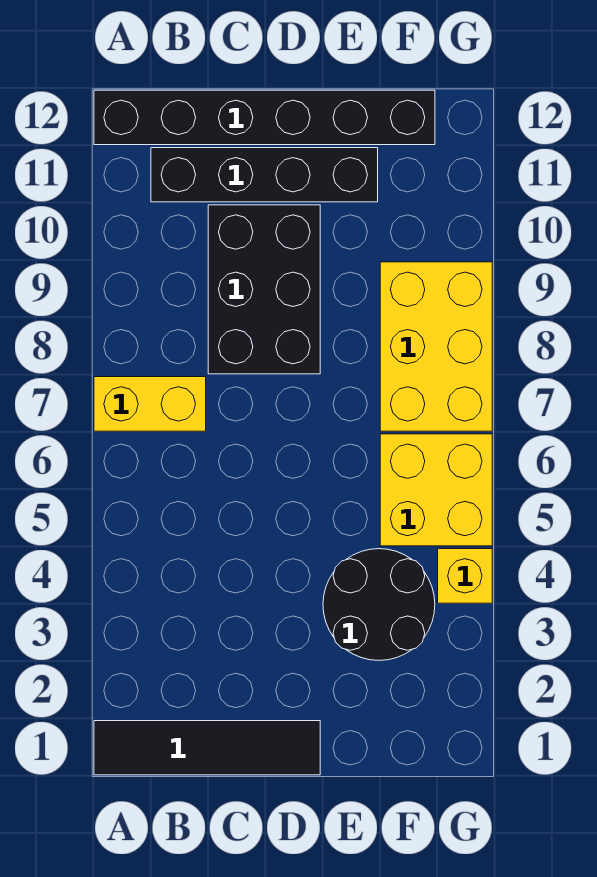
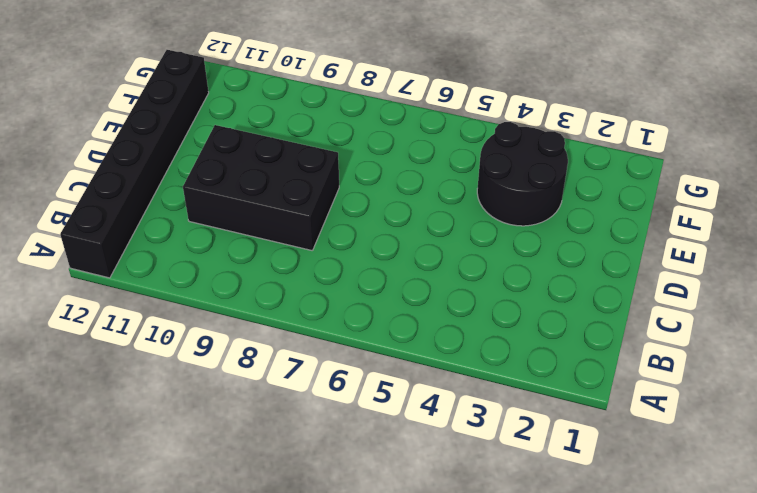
none -> black tile A1:D1 level 1
none -> yellow brick A7:B7 level 1

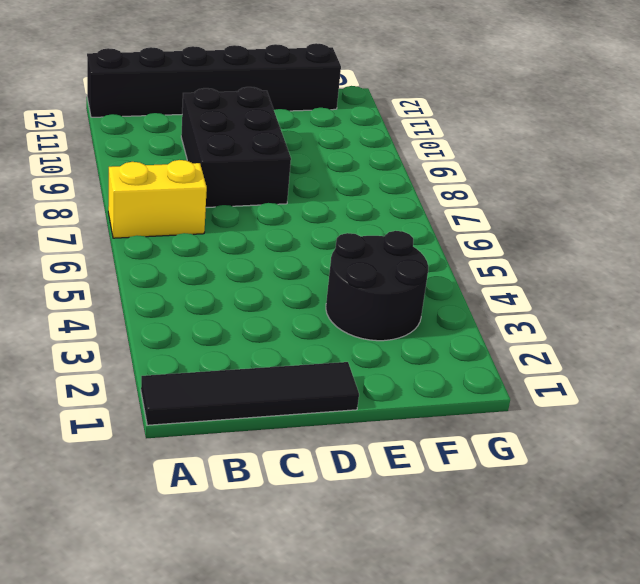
none -> black brick B11:E11 level 1
none -> yellow brick F5:G6 level 1

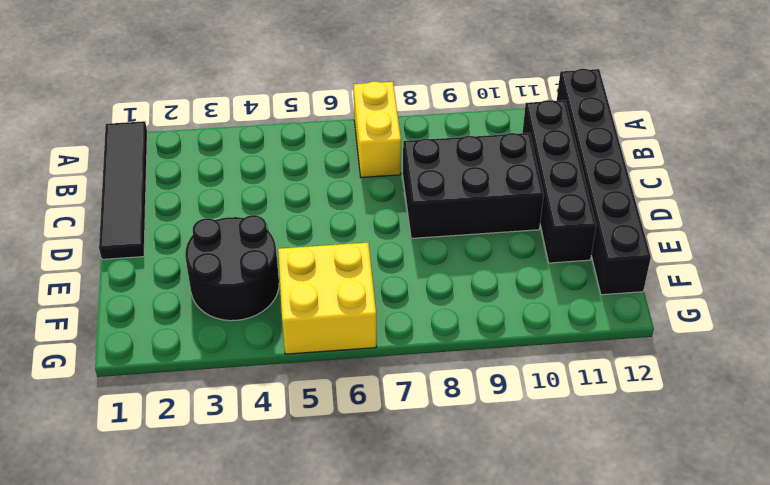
none -> yellow brick F7:G9 level 1
none -> yellow brick G4 level 1

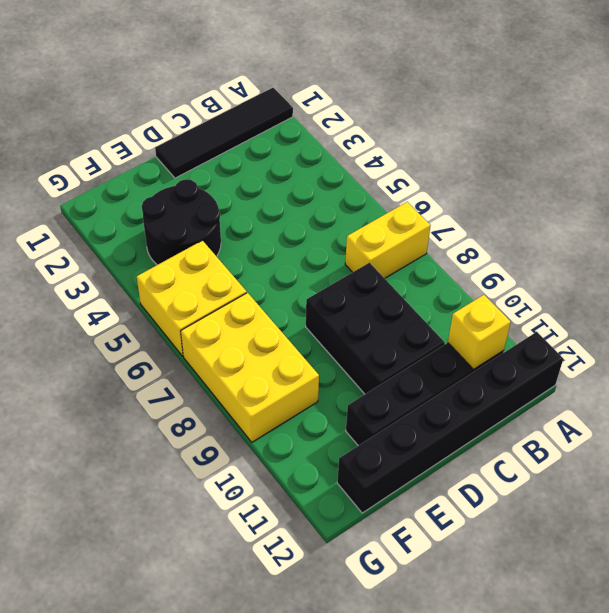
yellow brick B11 level 2 -> yellow brick G4 level 1

